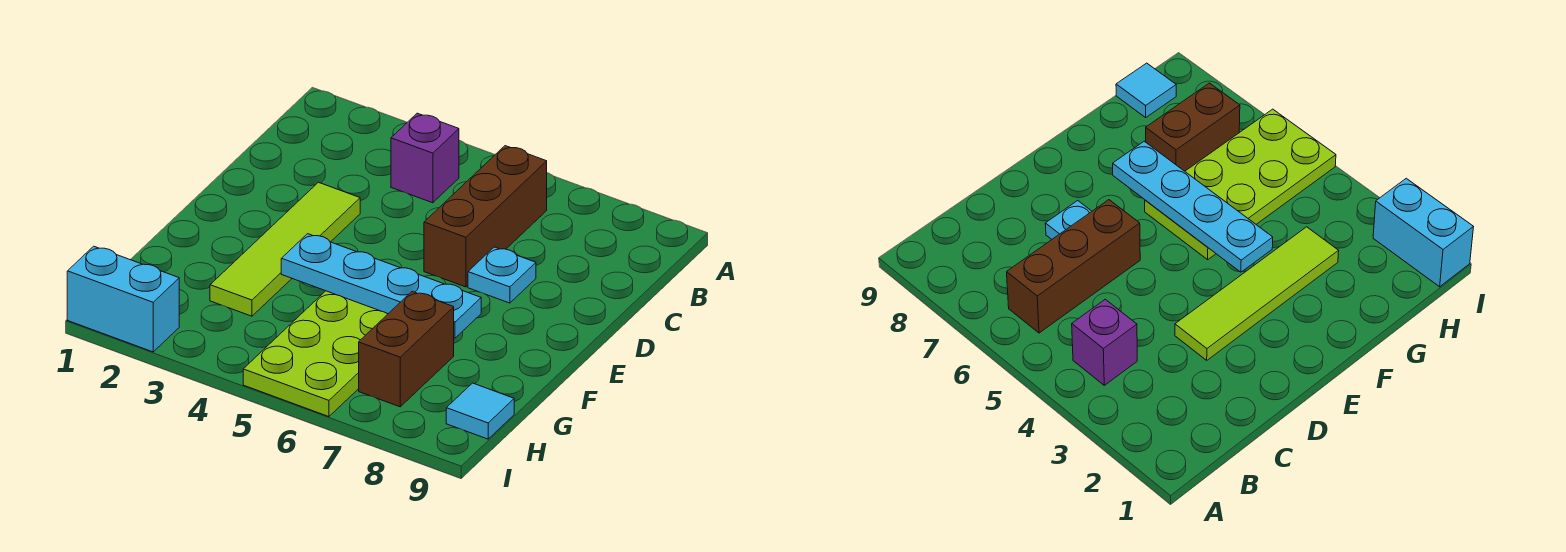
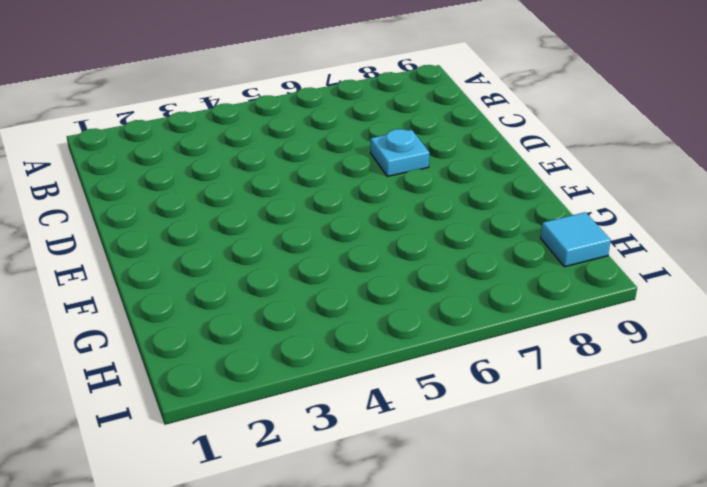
none -> purple brick B4 level 1
none -> brown brick B6:D6 level 1

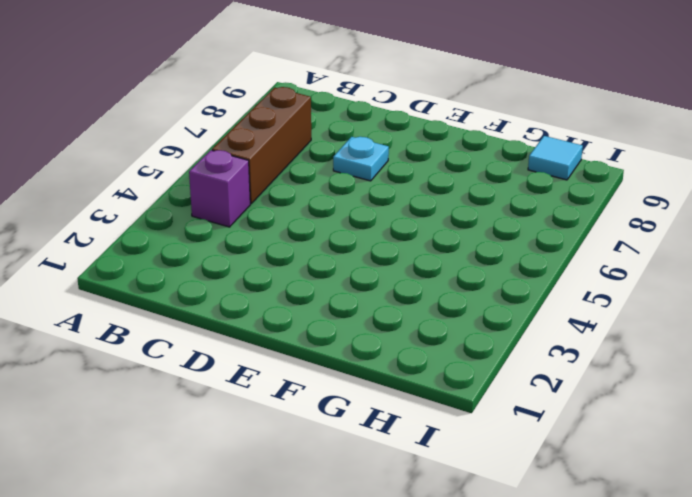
brown brick B5:B7 level 1 -> brown brick B6:D6 level 1
none -> lime tile D3:G3 level 1
none -> lime plate F5:I6 level 1

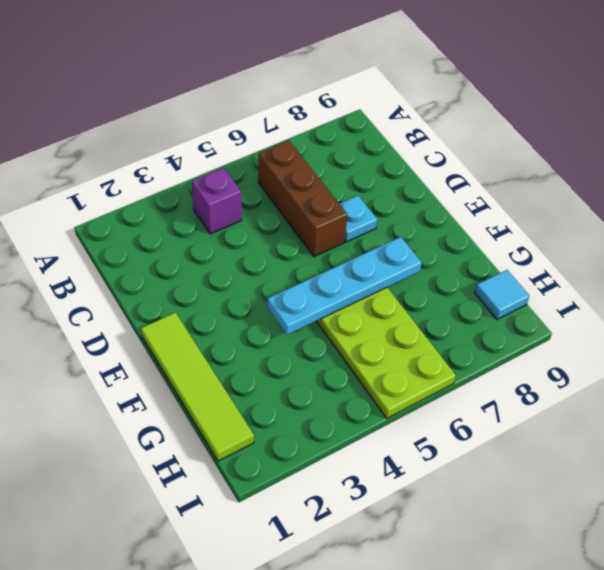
lime tile E1:H1 level 1 -> lime tile D3:G3 level 1
none -> brown brick G7:H7 level 1
none -> cyan brick I1:I2 level 1

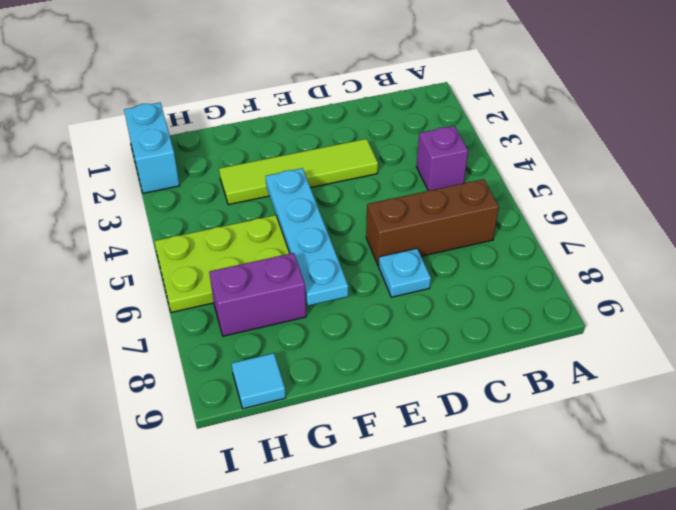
purple brick G7:H7 level 1 -> brown brick G7:H7 level 1

